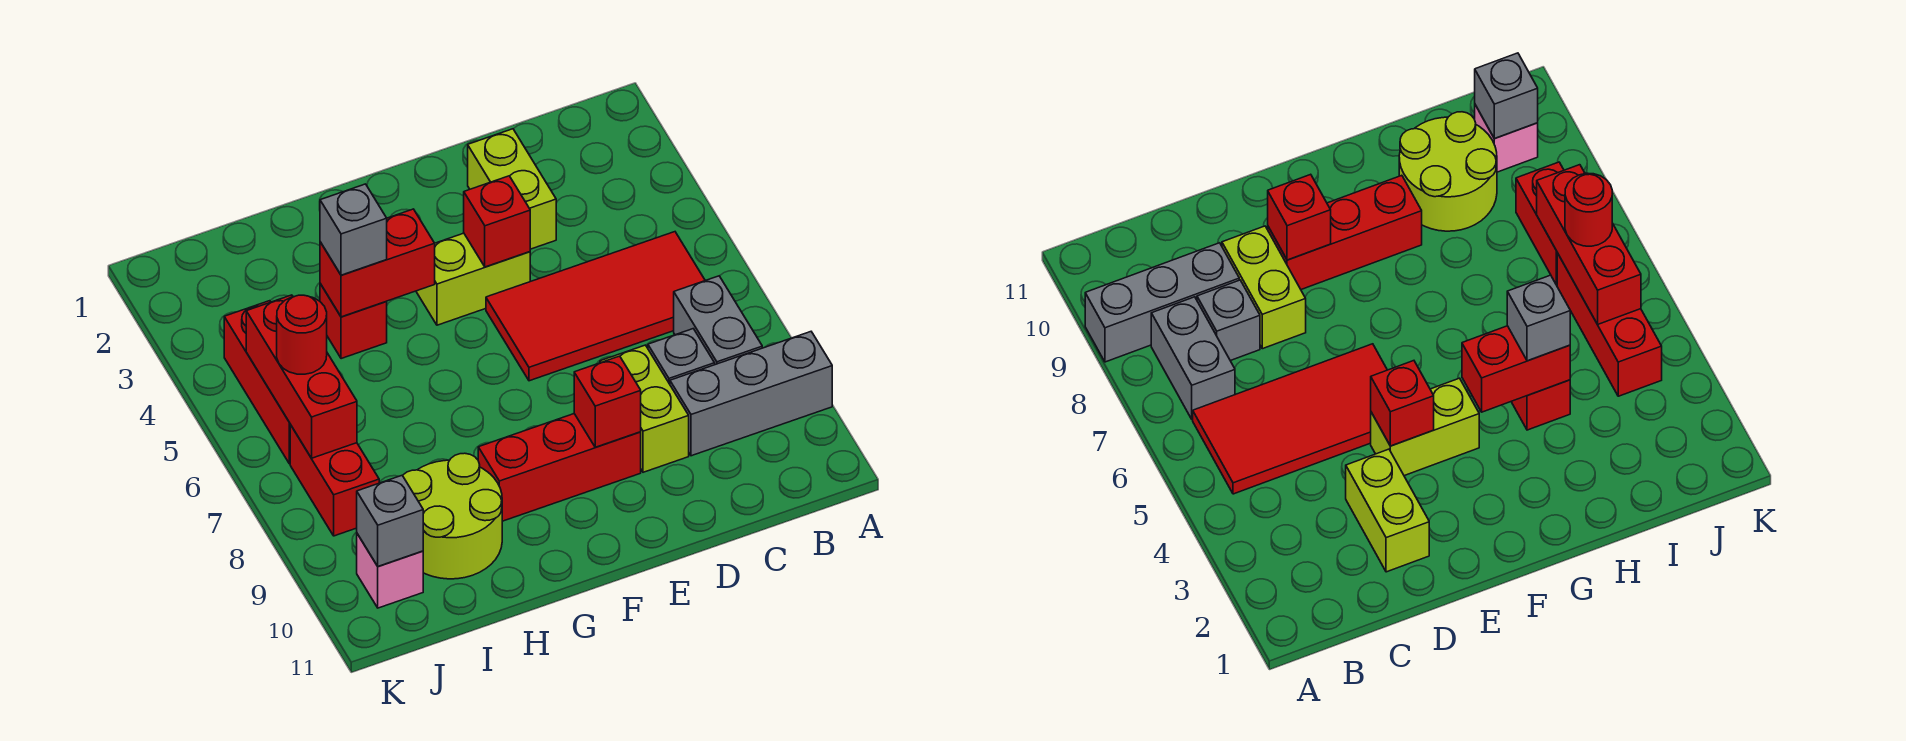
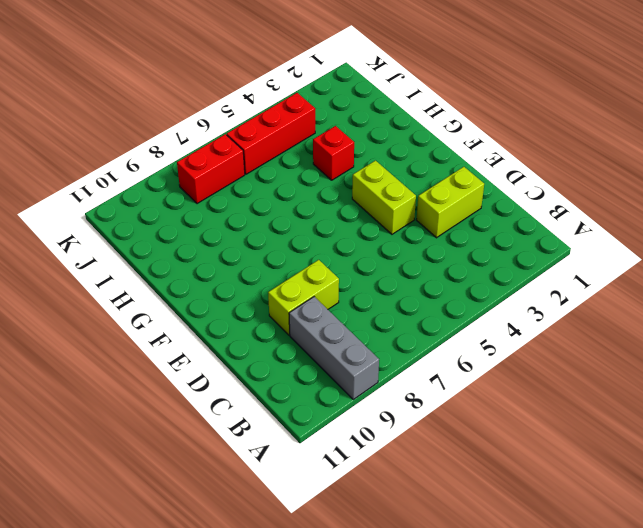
none -> red tile B5:E6 level 1
none -> grey brick B7:B8 level 1
none -> grey brick C8 level 1

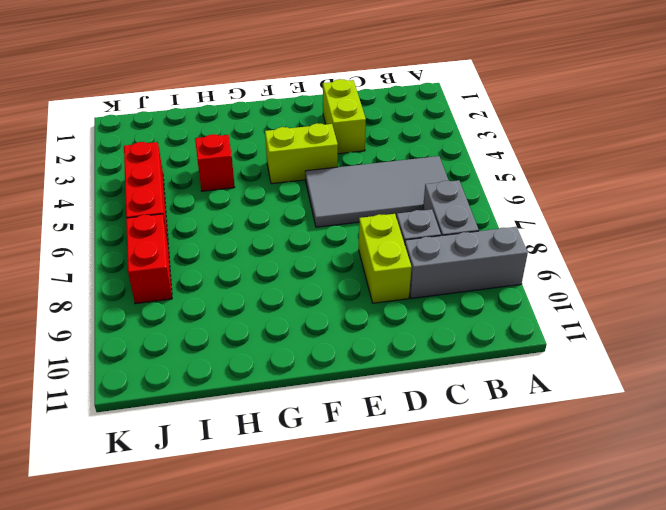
grey tile B5:E6 level 1 -> red tile B5:E6 level 1
none -> red brick E9:G9 level 1
none -> lime round brick H9:I10 level 1
none -> pink brick J10 level 1

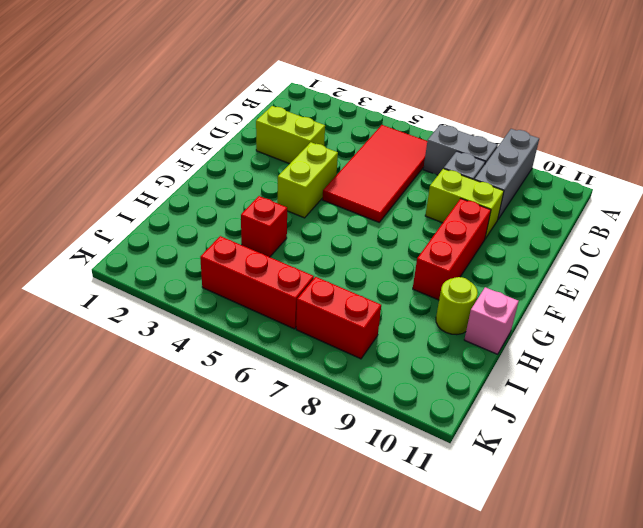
lime round brick H10 level 1 -> lime round brick H9:I10 level 1
pink brick H11 level 1 -> pink brick J10 level 1
none -> red brick E4 level 2
none -> red brick E9 level 2
none -> red brick G4:H4 level 2

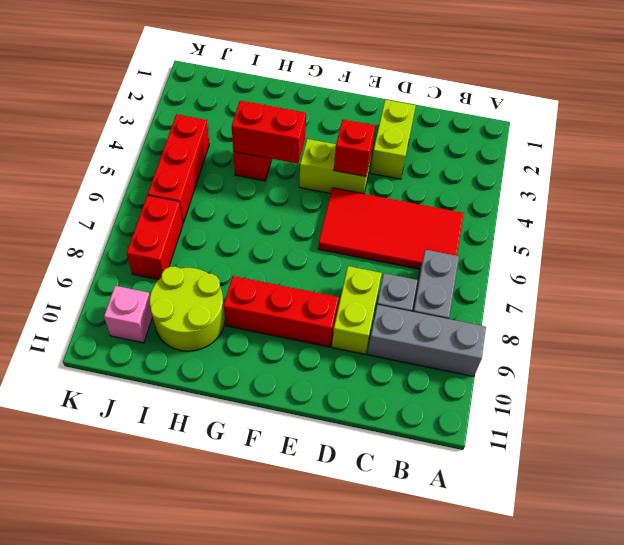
none -> red brick E9 level 2
none -> red brick J5:J7 level 2
none -> grey brick J10 level 2

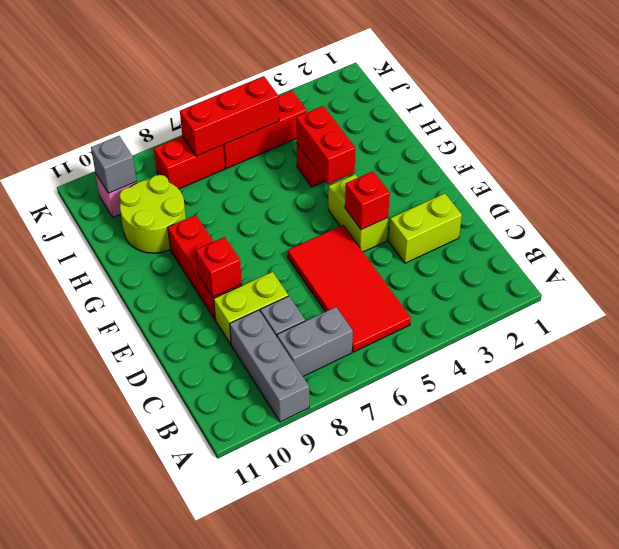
none -> grey brick H4 level 3
none -> red round brick J6 level 3

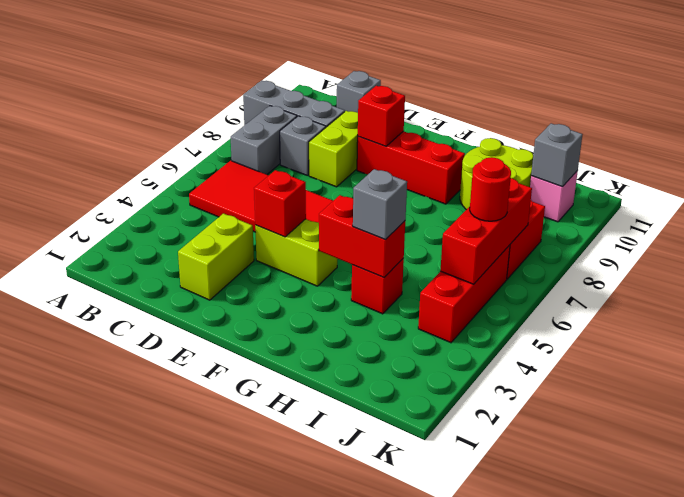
grey brick C11 level 1 -> none

